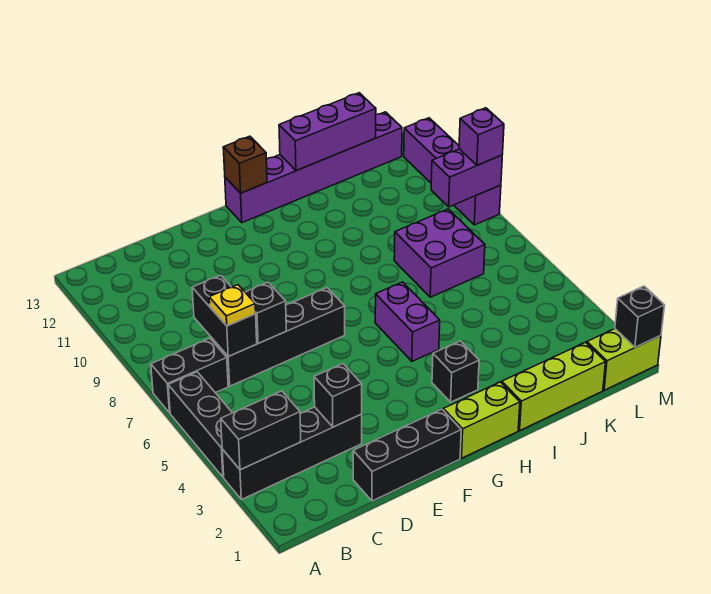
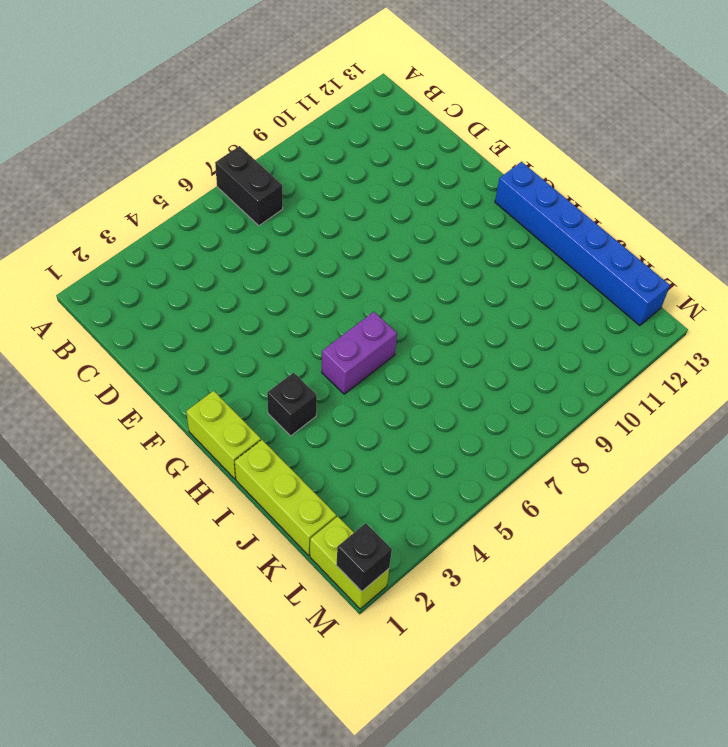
blue brick G13:L13 level 1 -> purple brick G13:L13 level 1
none -> black brick A3:D3 level 1
none -> black brick A4:A6 level 1
none -> black brick C7:F7 level 1

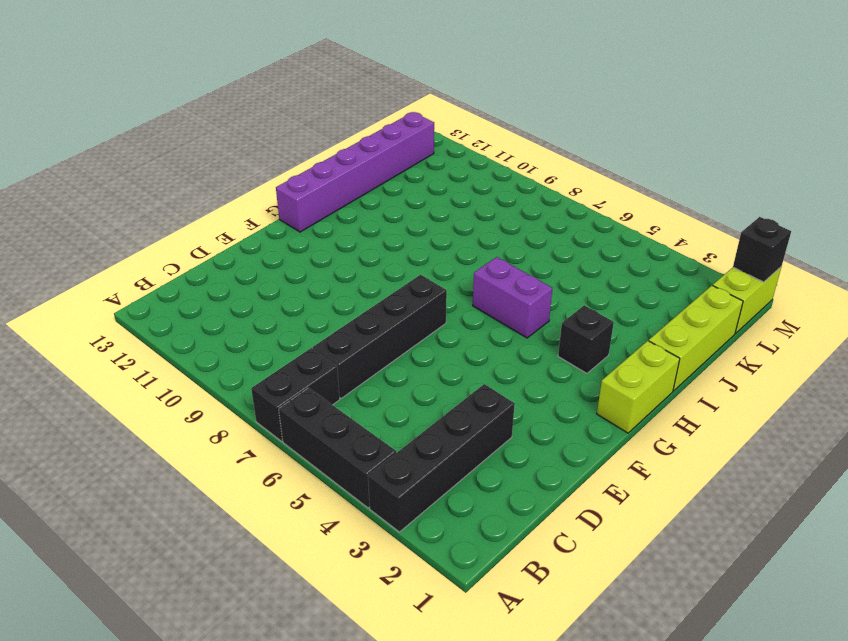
none -> black brick D1:F1 level 1
none -> purple brick J7:K8 level 1
none -> purple brick M9:M12 level 1

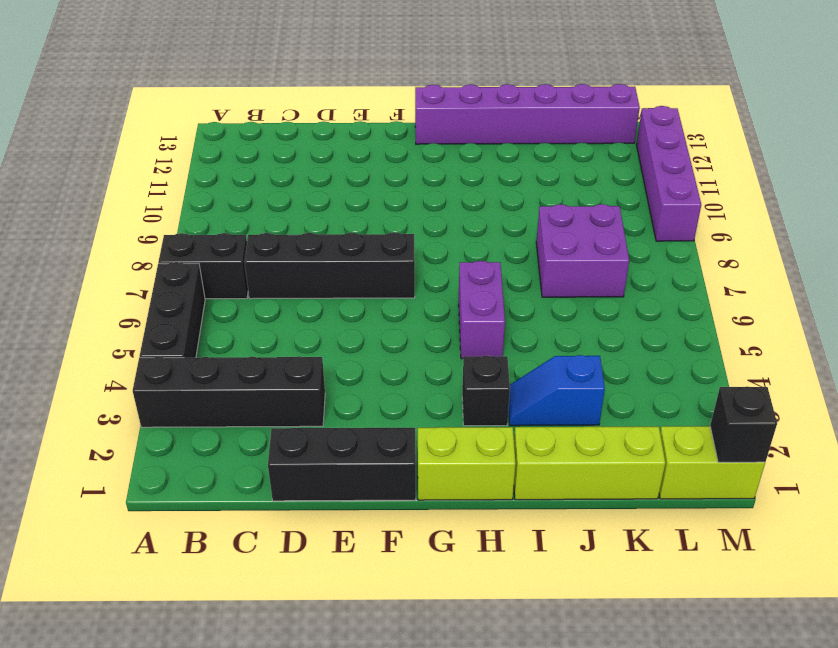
blue slope I3:J3 level 1 top J -> none
none -> black brick A3:B3 level 2
none -> black brick C7:C8 level 2
none -> black brick D3 level 2

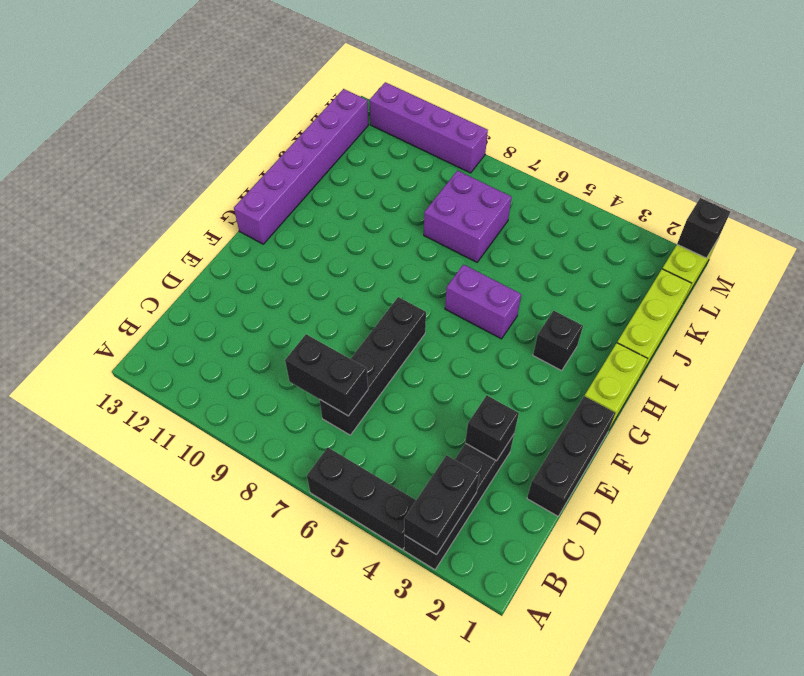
none -> black brick A7:B7 level 1
none -> black brick D7 level 2
none -> brown brick G13 level 2

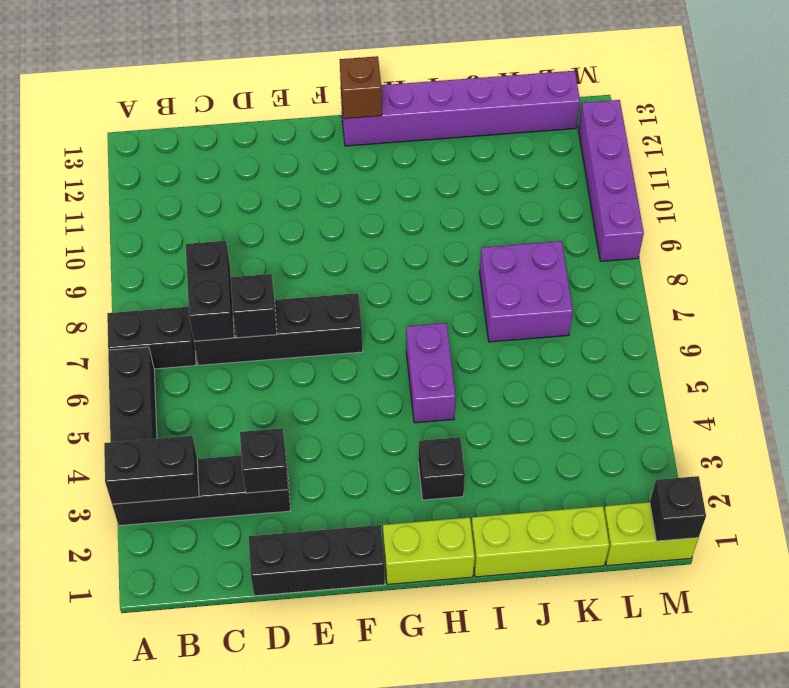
none -> purple brick I13:K13 level 2
none -> purple brick L9:M9 level 2
none -> yellow plate C7 level 3

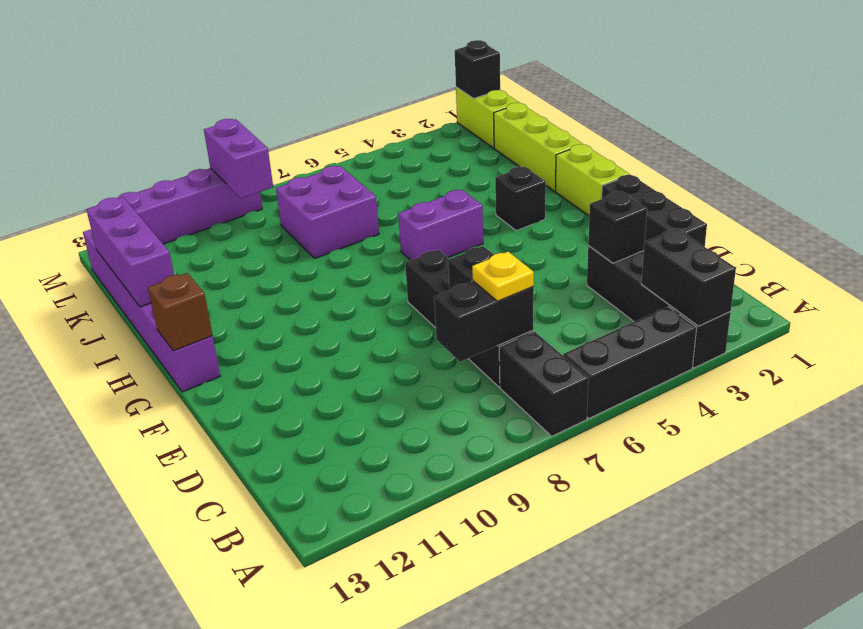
none -> purple brick M9 level 3

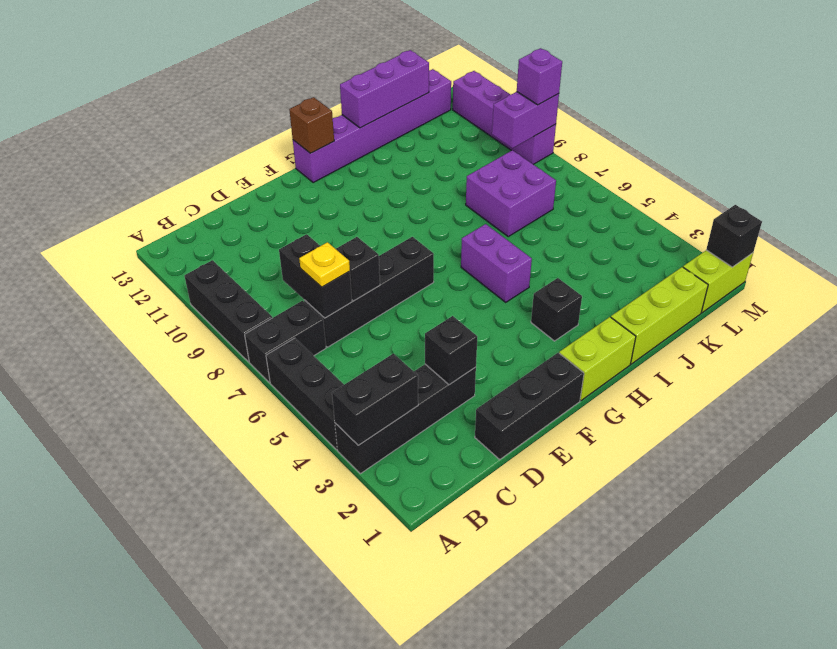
black brick A8:A10 level 1 -> none

